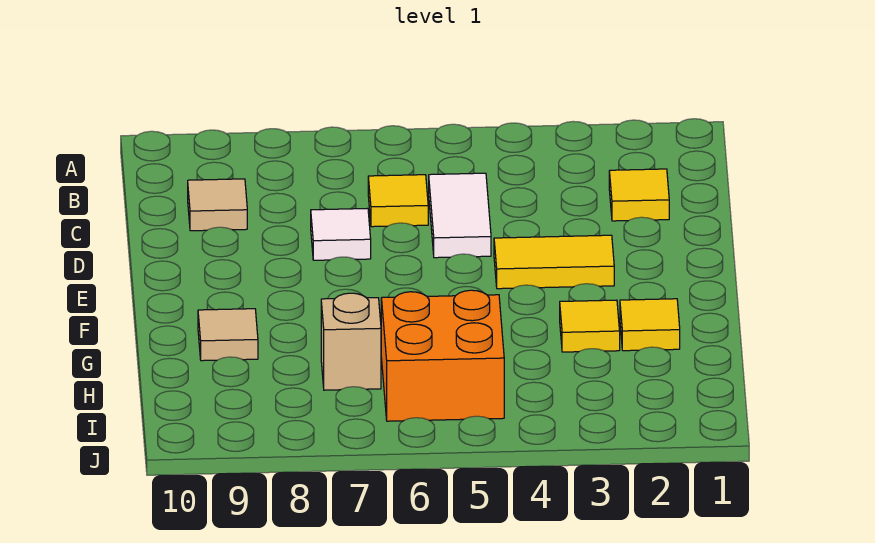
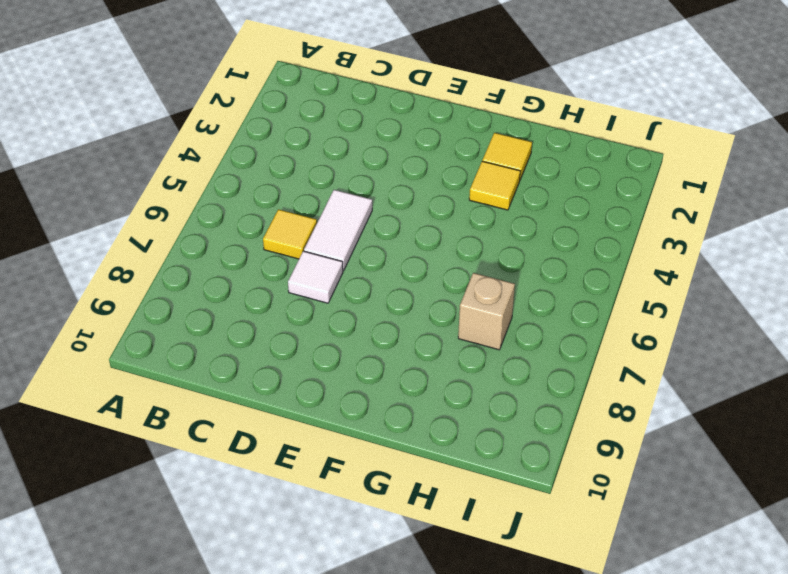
white tile D5:D6 level 1 -> white tile C5:D5 level 1
none -> yellow tile C2 level 1
none -> tan tile C9 level 1

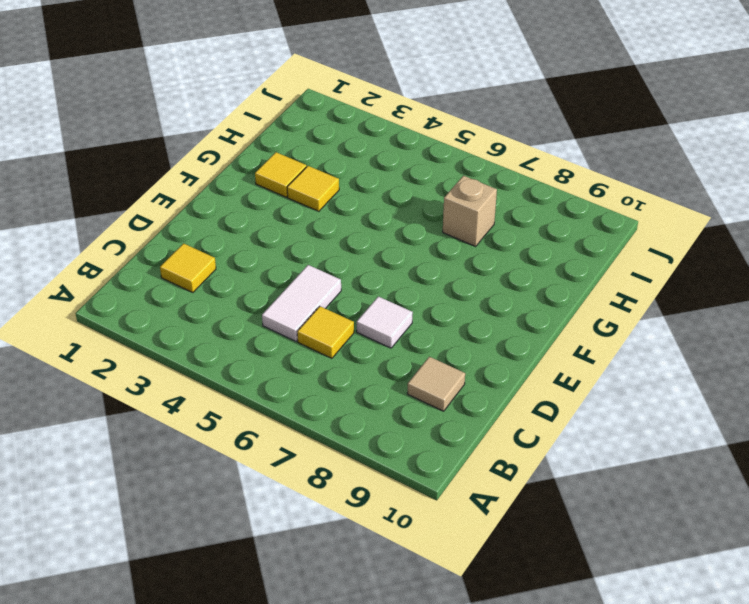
none -> yellow tile E3:E4 level 1
none -> tan tile G9 level 1

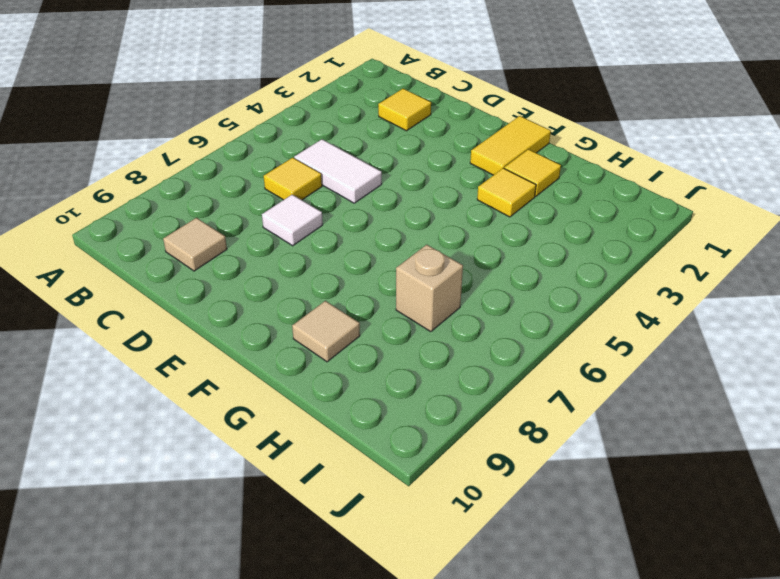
yellow tile F1:F2 level 1 -> yellow tile E3:E4 level 1
none -> orange brick H5:I6 level 1

